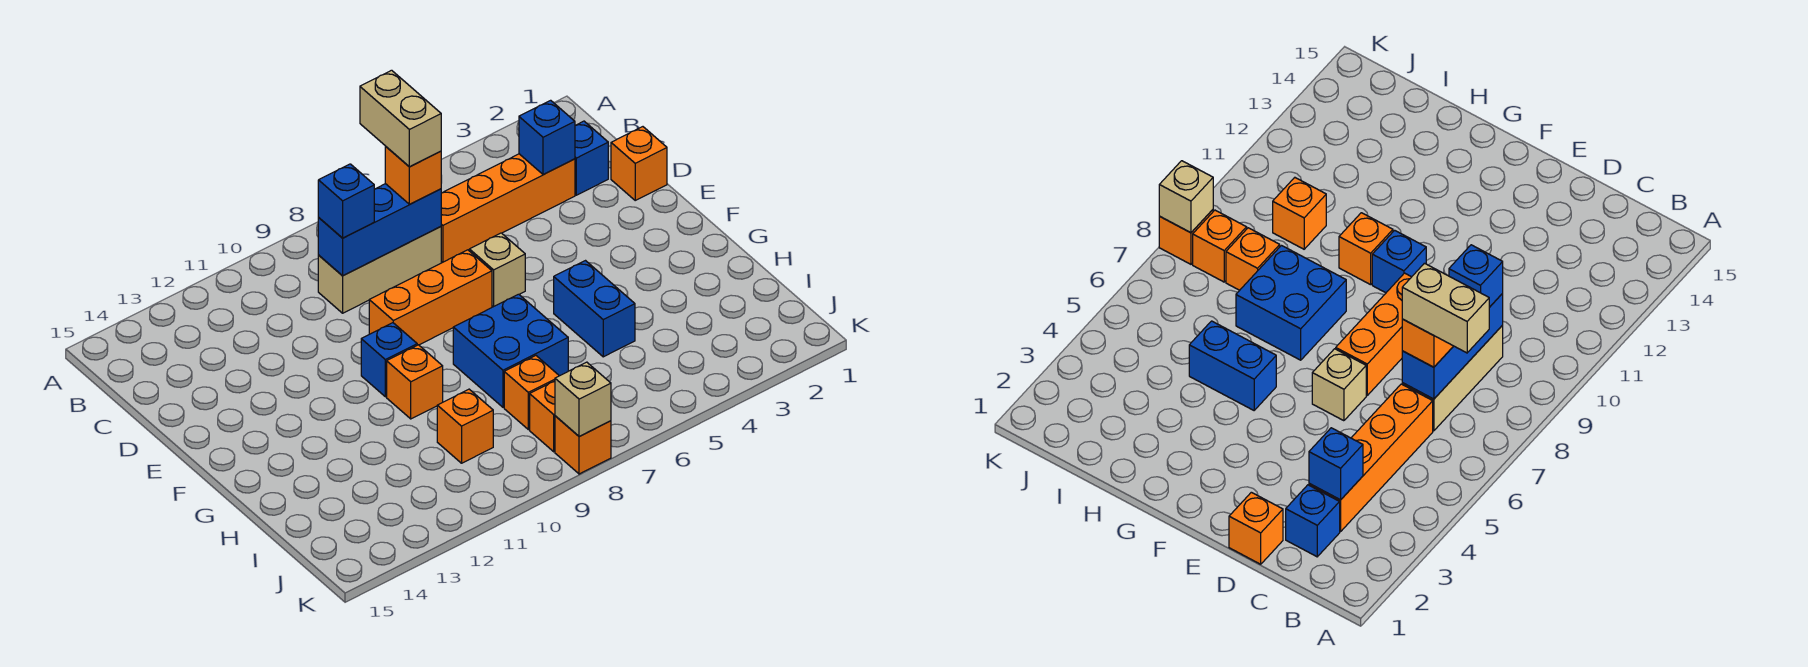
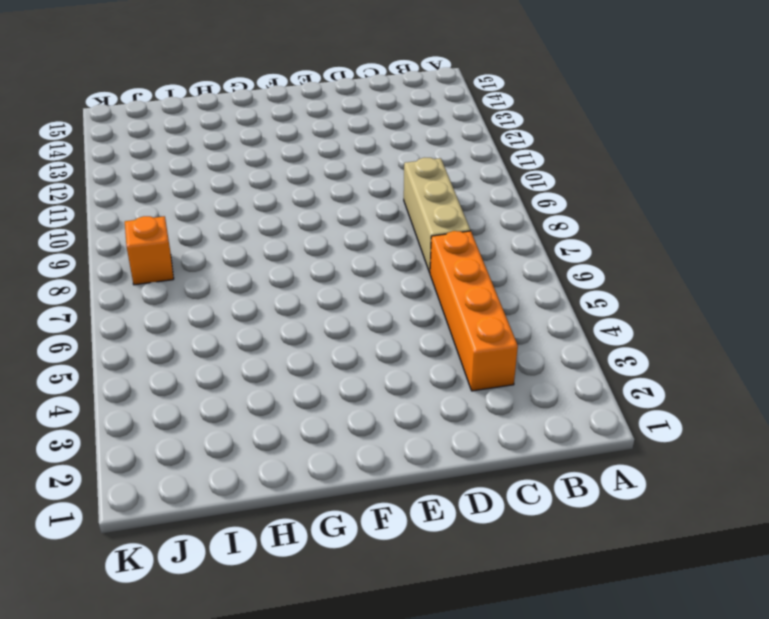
none -> blue brick C2 level 1
none -> orange brick D1 level 1
none -> tan brick E6 level 1

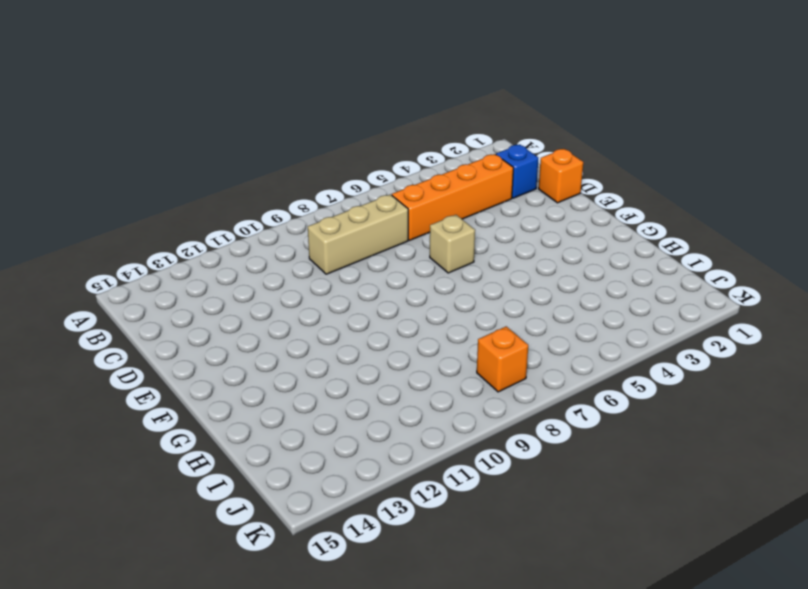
none -> orange brick E7:E9 level 1
none -> blue brick F10 level 1
none -> blue brick G5:H5 level 1

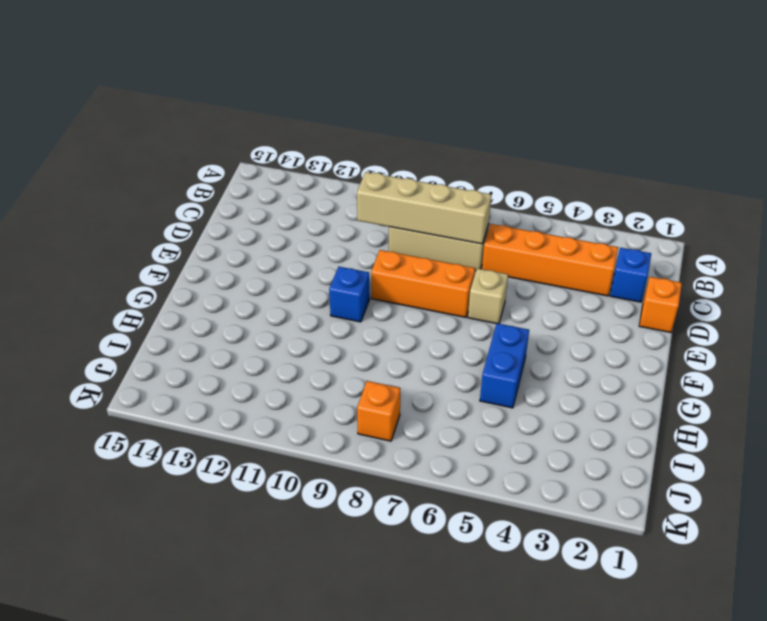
tan brick C7:C10 level 2 -> blue brick C7:C9 level 2
none -> blue brick G7:H8 level 1
none -> orange brick G10 level 1
none -> orange brick I8 level 1

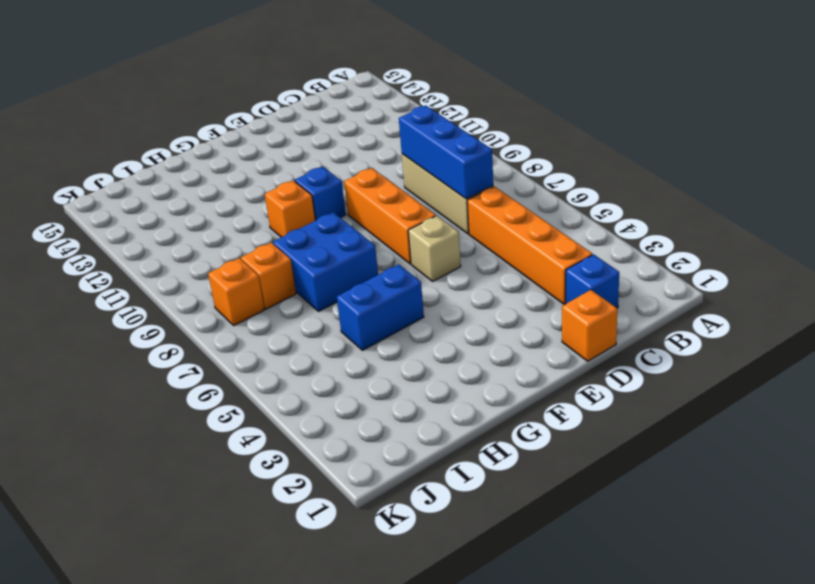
none -> orange brick I10 level 1
none -> orange brick K8 level 1
none -> blue brick C3 level 2

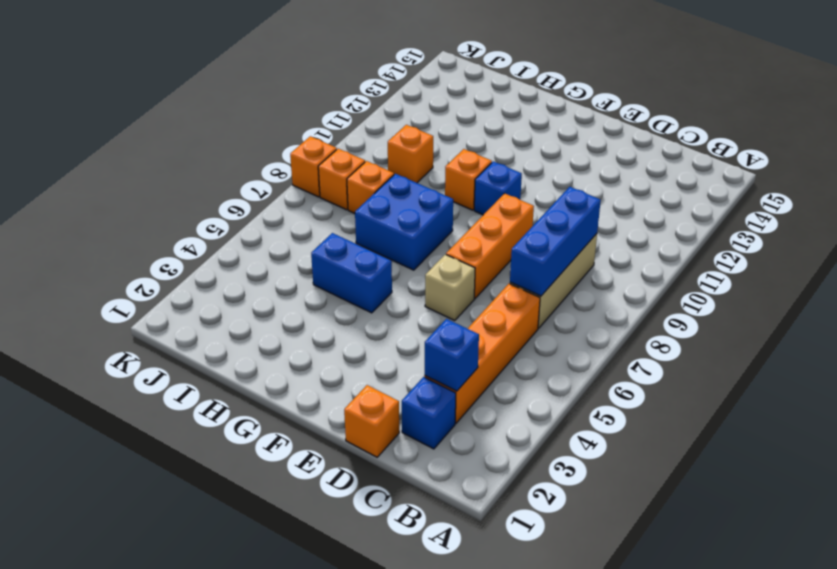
none -> tan brick K8 level 2
none -> orange brick C7 level 3
none -> blue brick C9 level 3

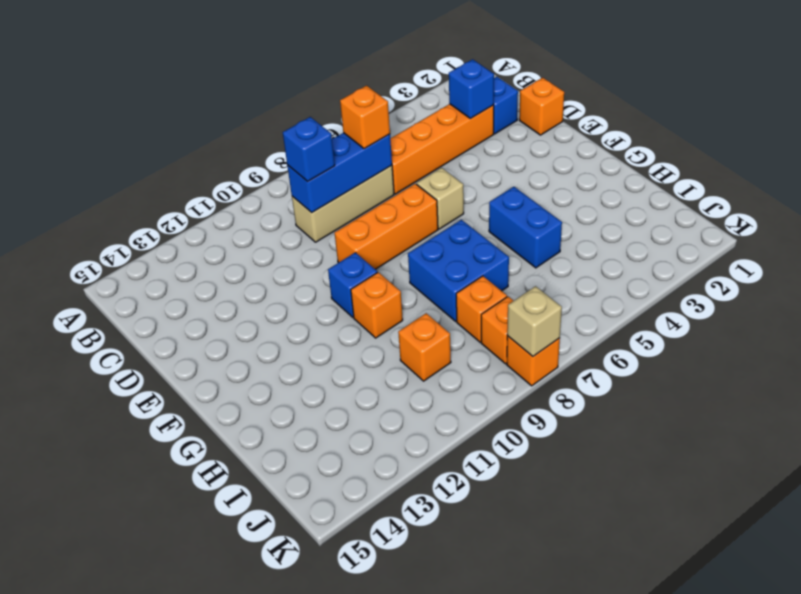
none -> tan brick B7:C7 level 4

